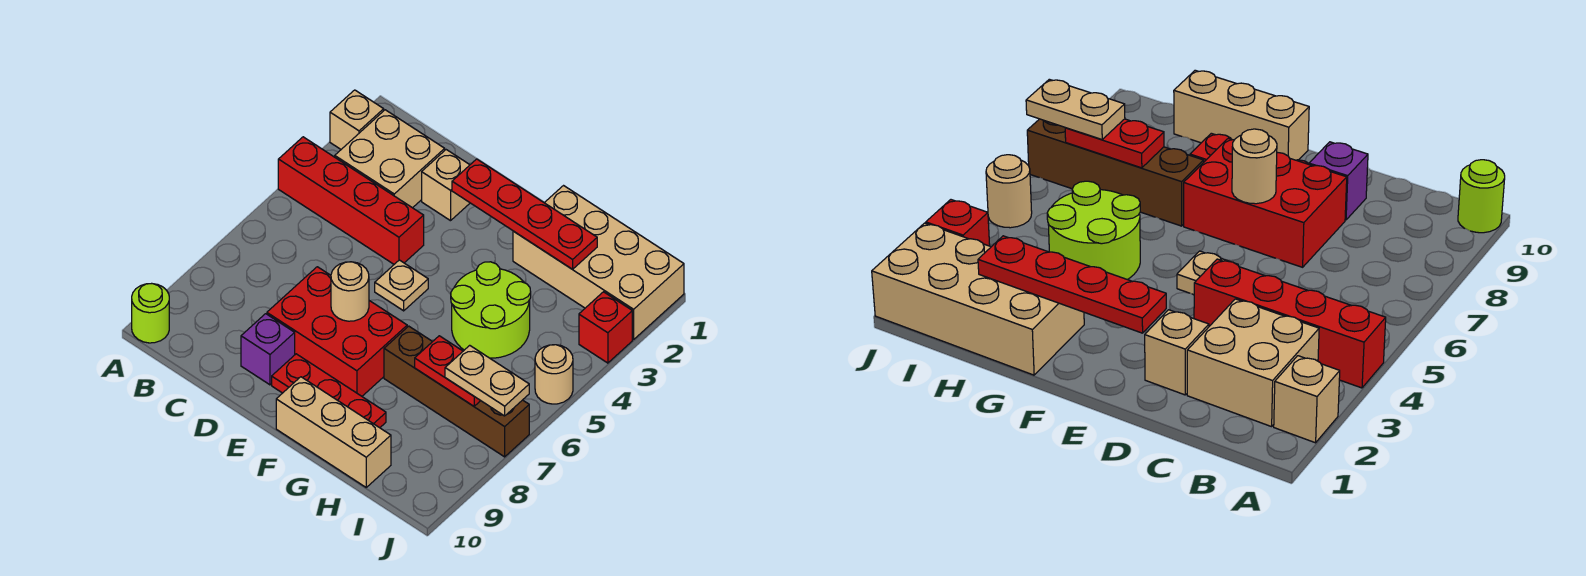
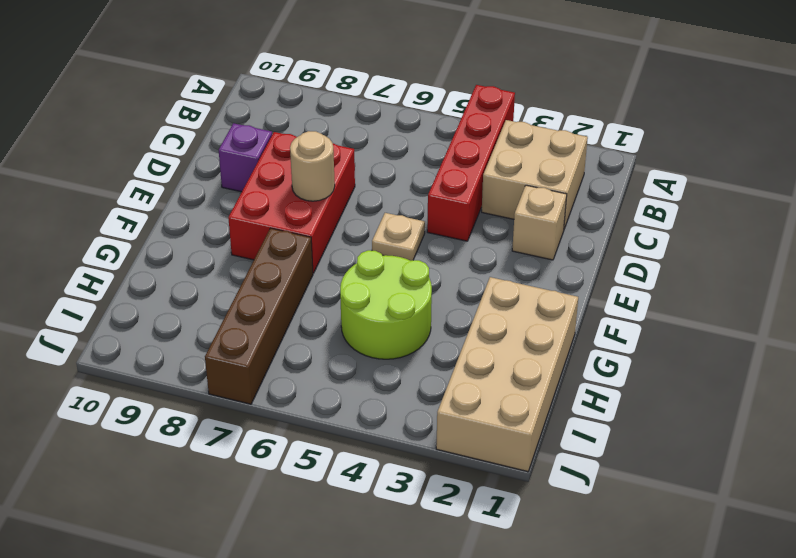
none -> tan brick A2 level 1
none -> lime round brick A10 level 1
none -> red plate E9:G9 level 1

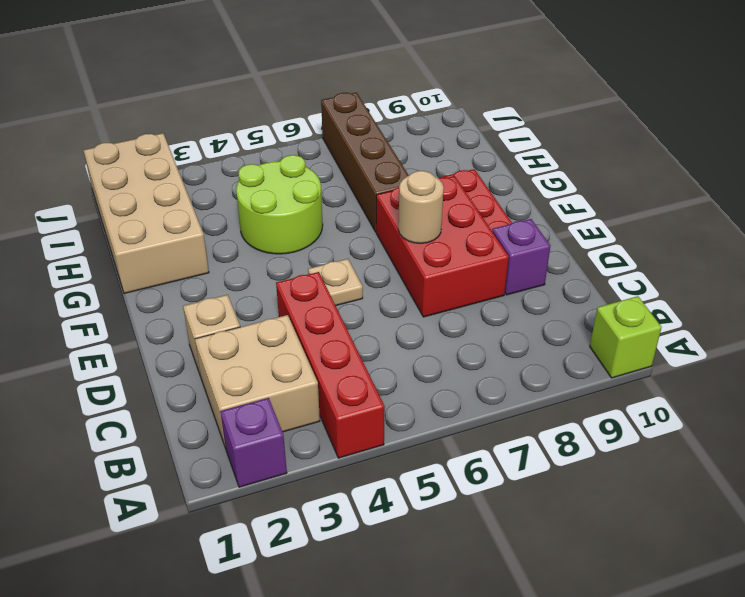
purple brick A2 level 1 -> tan brick A2 level 1
lime brick A10 level 1 -> lime round brick A10 level 1
none -> tan brick F10:H10 level 1
none -> red brick J3 level 1
none -> tan round brick J5 level 1

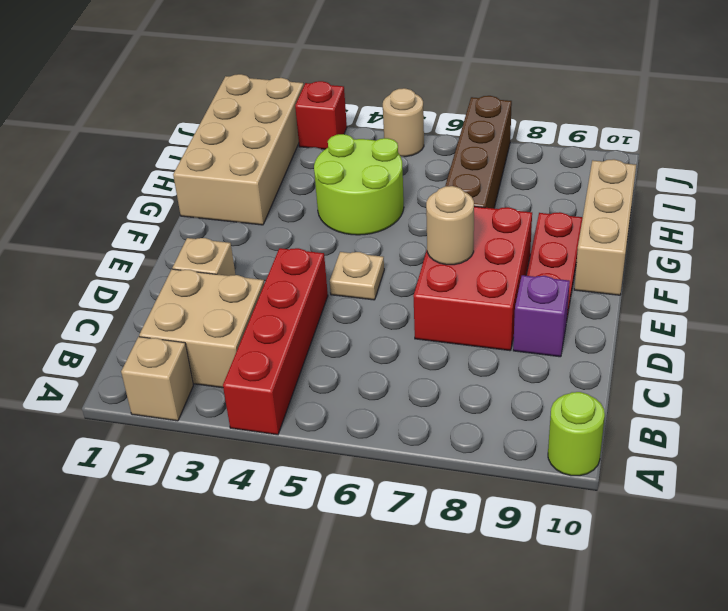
none -> red plate E2:H2 level 2
none -> red plate H7:I7 level 2
none -> tan plate I7:J7 level 3

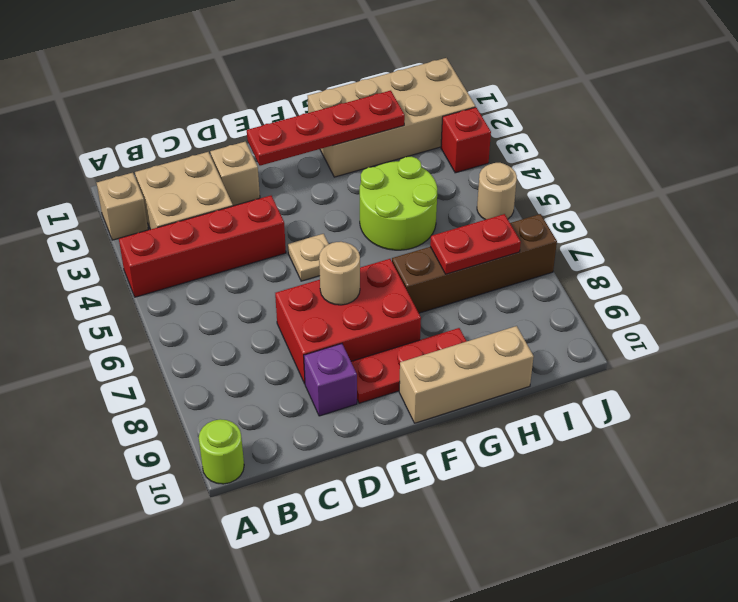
none -> tan plate I7:J7 level 3

